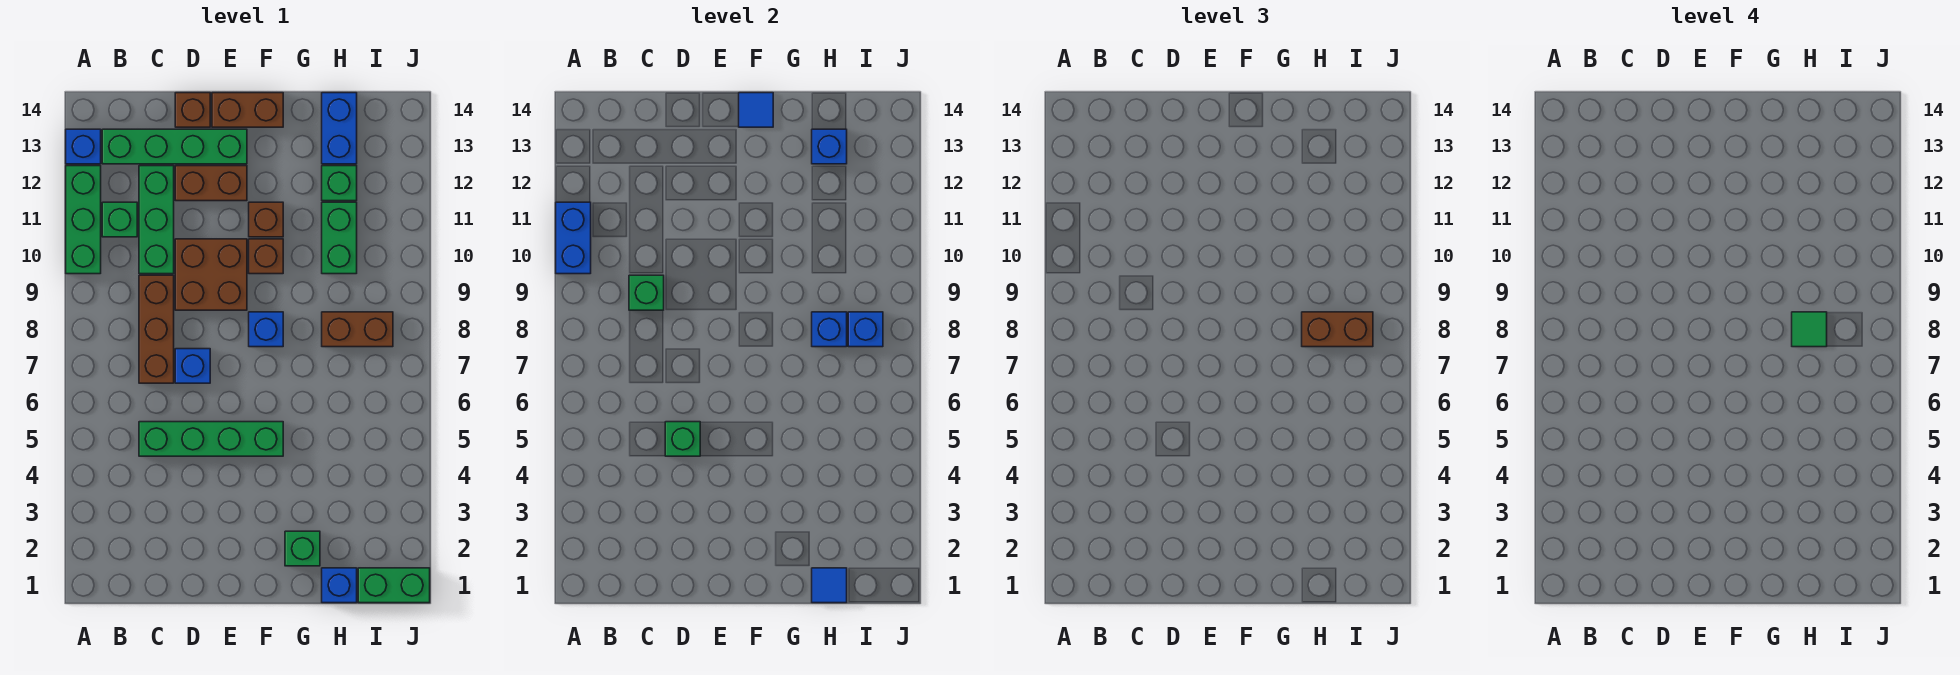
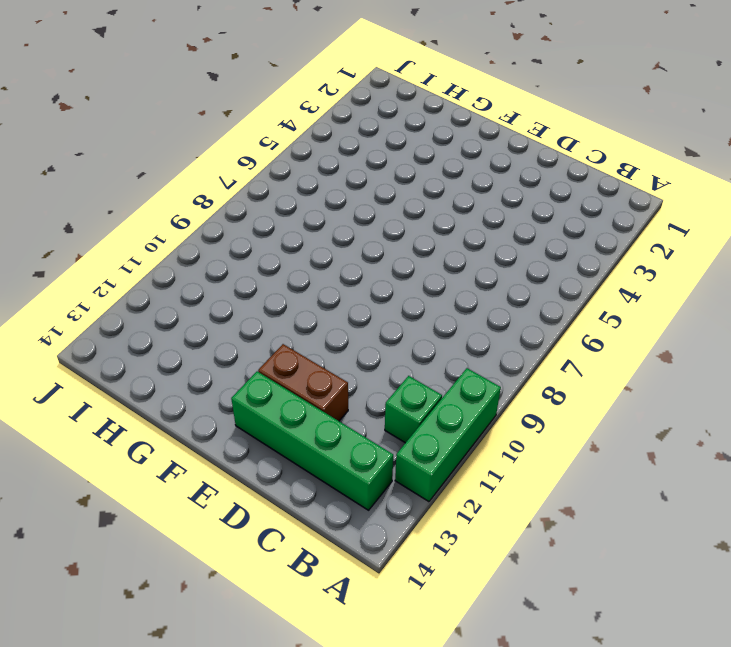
none -> blue brick A13 level 1
none -> green brick C5:F5 level 1
none -> brown brick C7:C9 level 1
none -> green brick C10:C12 level 1

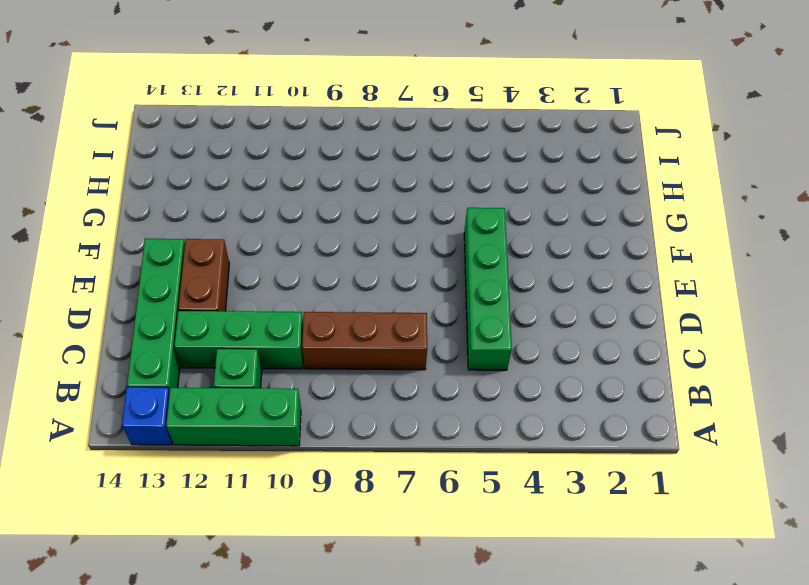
none -> blue brick D7 level 1
none -> brown brick D9:E10 level 1
none -> brown brick D14 level 1
none -> brown brick E14:F14 level 1

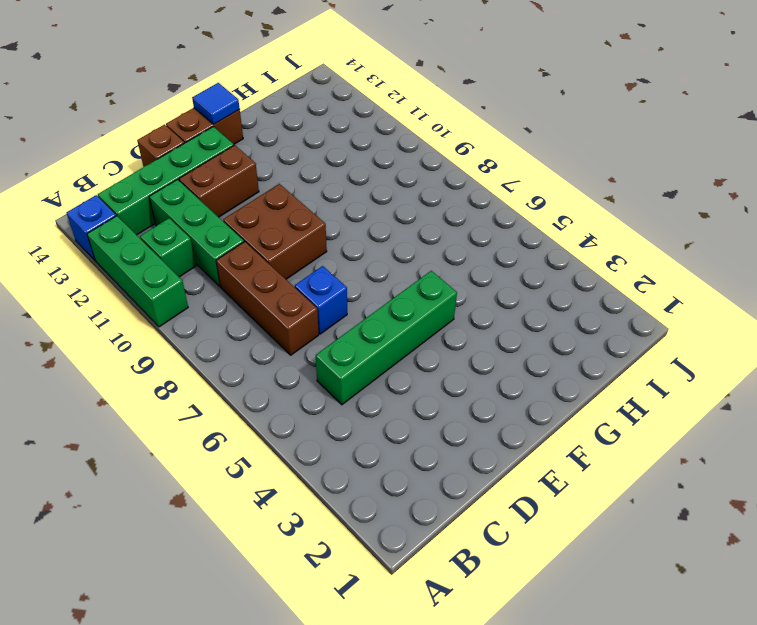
none -> blue brick F8 level 1
none -> brown brick F10 level 1
none -> brown brick F11 level 1
none -> green brick G2 level 1

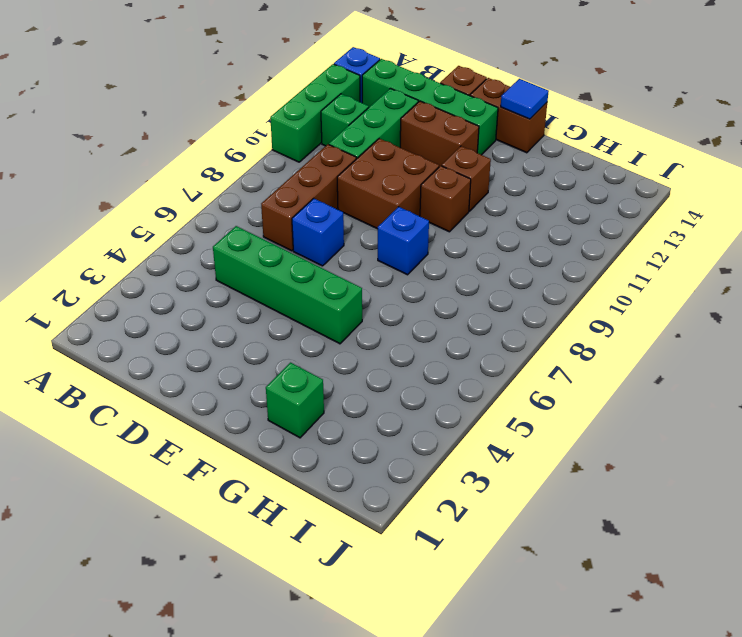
none -> blue brick H1 level 1
none -> brown brick H8:I8 level 1
none -> green brick H10:H11 level 1
none -> green brick H12 level 1

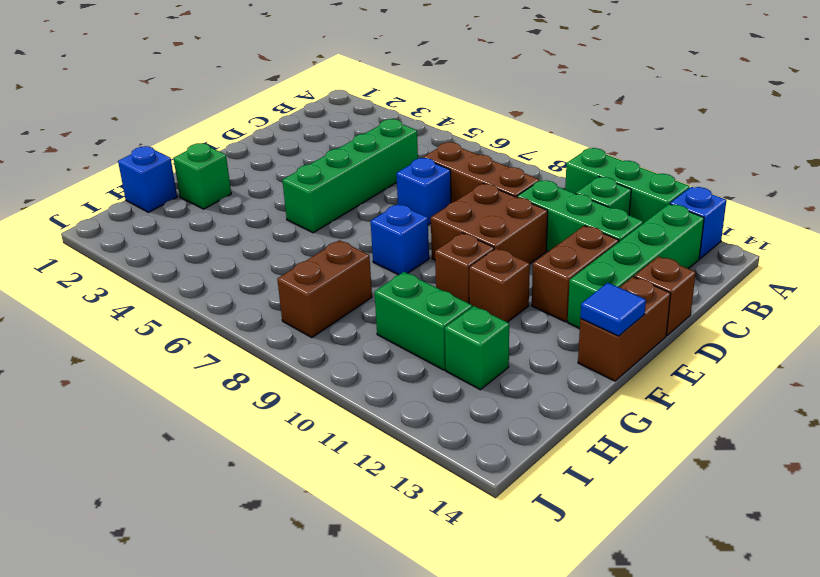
none -> blue brick H13:H14 level 1
none -> green brick I1:J1 level 1
none -> blue brick A10:A11 level 2
none -> green brick C9 level 2

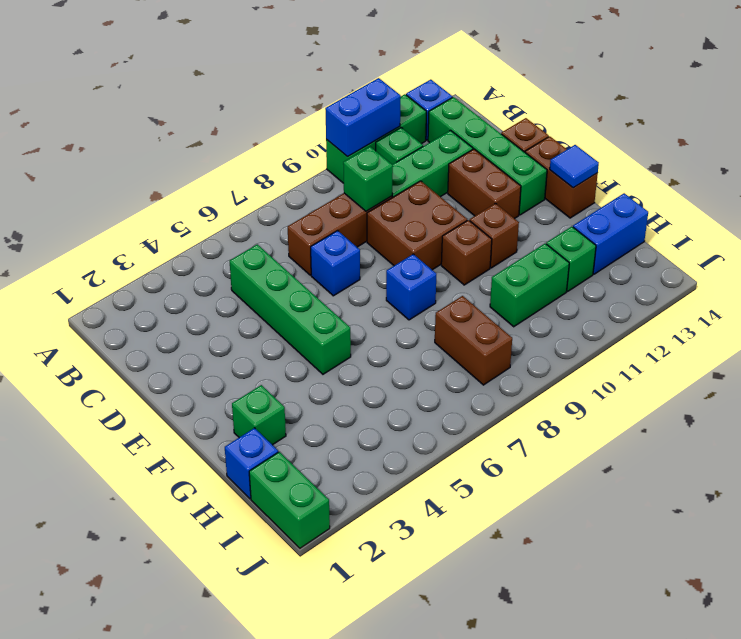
none -> green brick D5 level 2
none -> blue tile H1 level 2
none -> blue brick H8 level 2
none -> blue brick H13 level 2

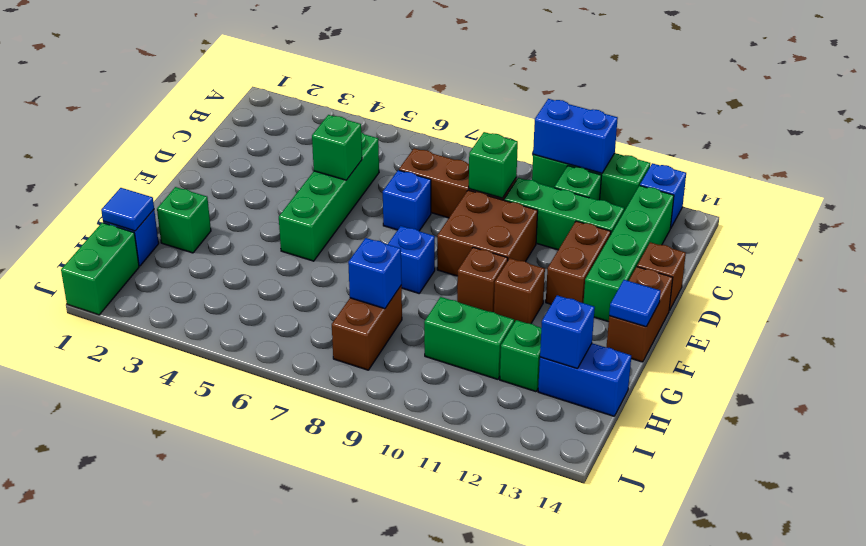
none -> blue brick I8 level 2
none -> brown brick H8:I8 level 3
none -> green tile H8 level 4

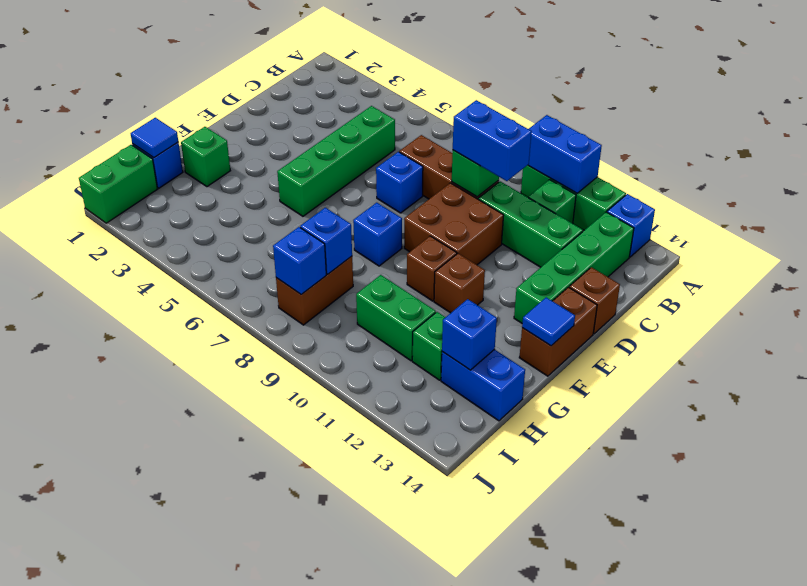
blue brick C9:C10 level 3 -> none
none -> brown brick D12:E12 level 1
none -> green brick D5 level 2
none -> brown brick H8:I8 level 3
none -> green tile H8 level 4

